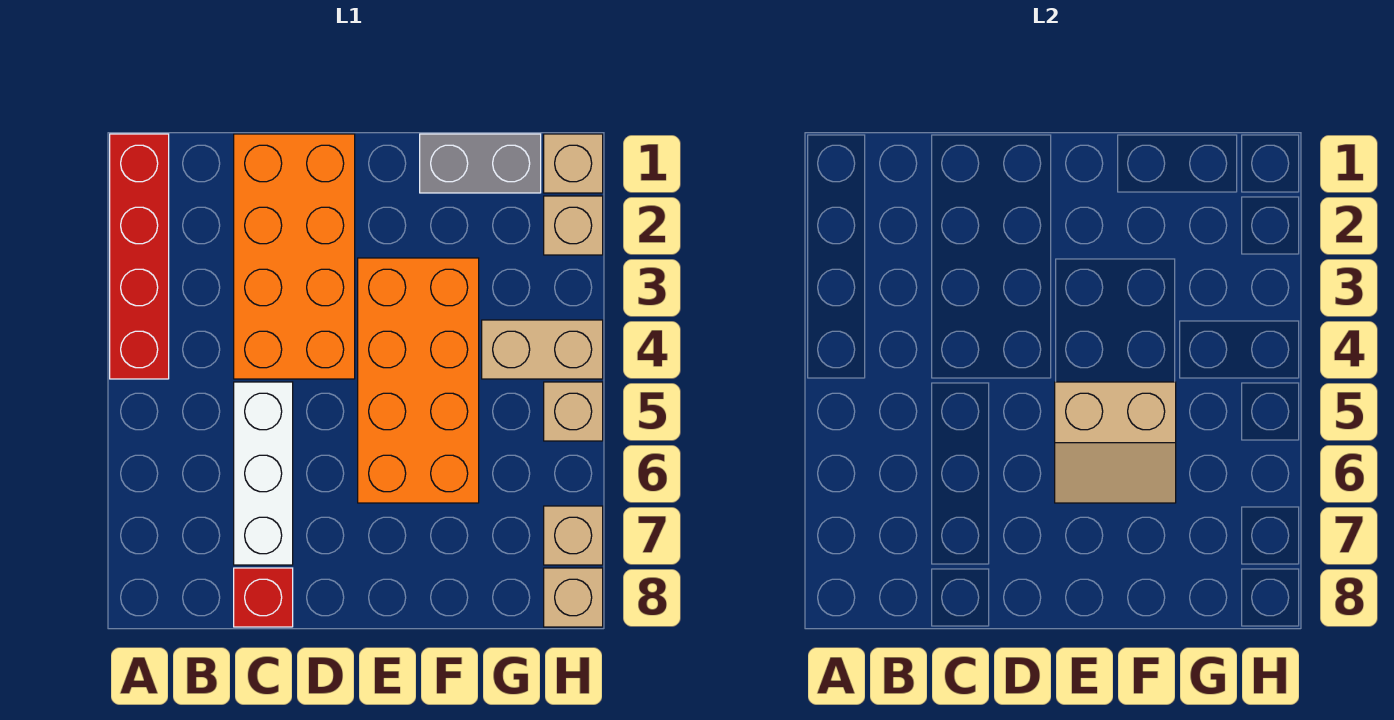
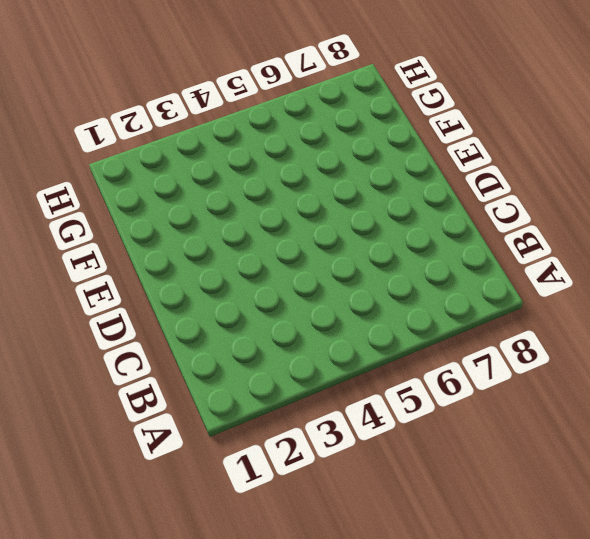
none -> red brick A1:A4 level 1
none -> orange brick C1:D4 level 1
none -> white brick C5:C7 level 1

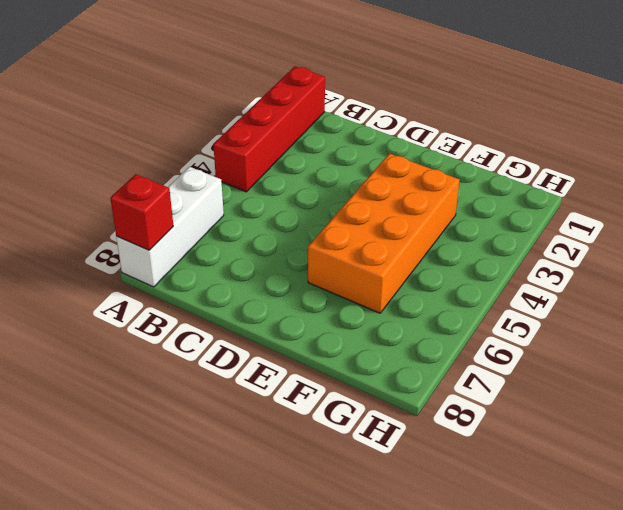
white brick A6:A8 level 1 -> white brick C5:C7 level 1
red brick A8 level 2 -> red brick C8 level 1
none -> orange brick C1:D4 level 1
none -> grey brick F1:G1 level 1
none -> tan brick G4:H4 level 1

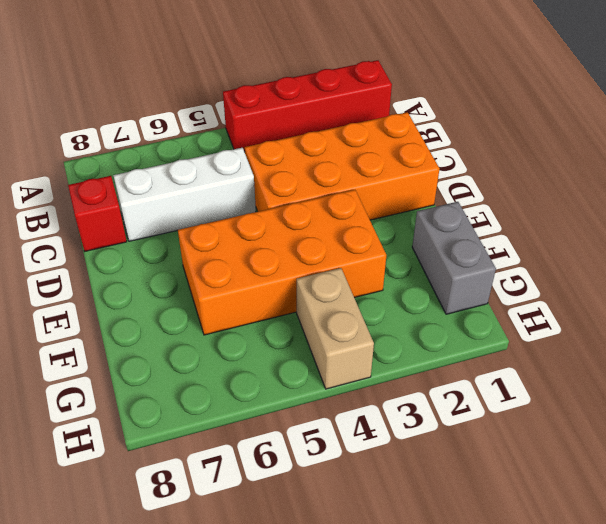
none -> tan brick H1 level 1
none -> tan brick H2 level 1
none -> tan brick H5 level 1

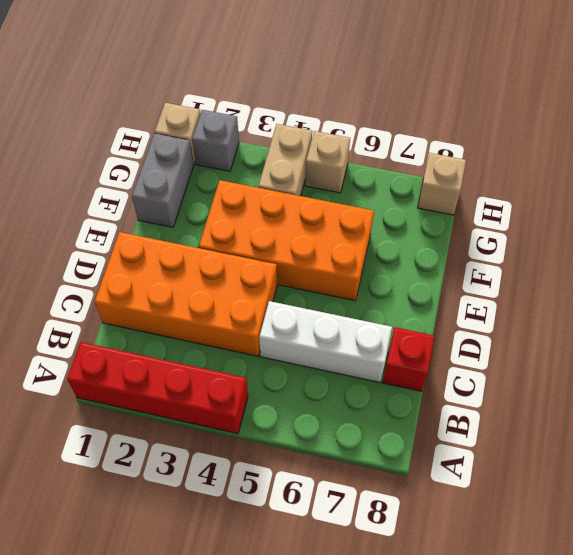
grey brick H2 level 1 -> tan brick H2 level 1
none -> tan brick H7 level 1
none -> tan slope E5:F6 level 2 top 5

